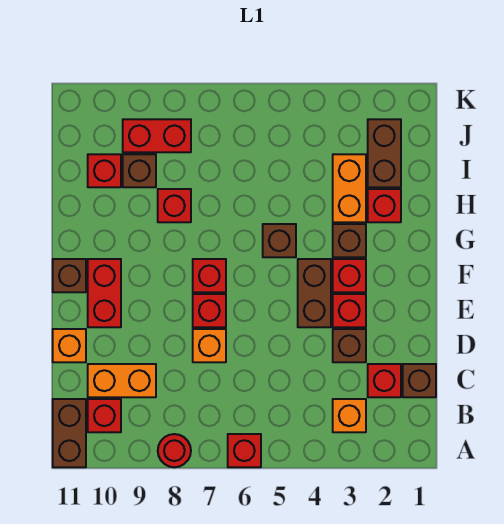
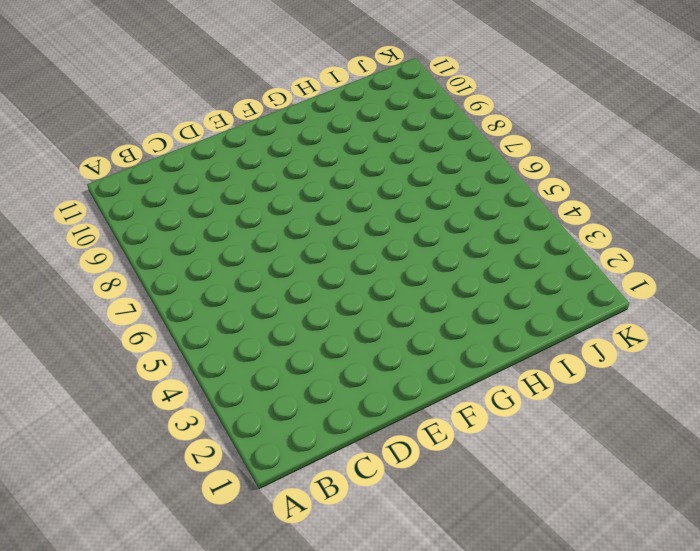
none -> red brick A6 level 1
none -> red round brick A8 level 1
none -> brown brick A11:B11 level 1

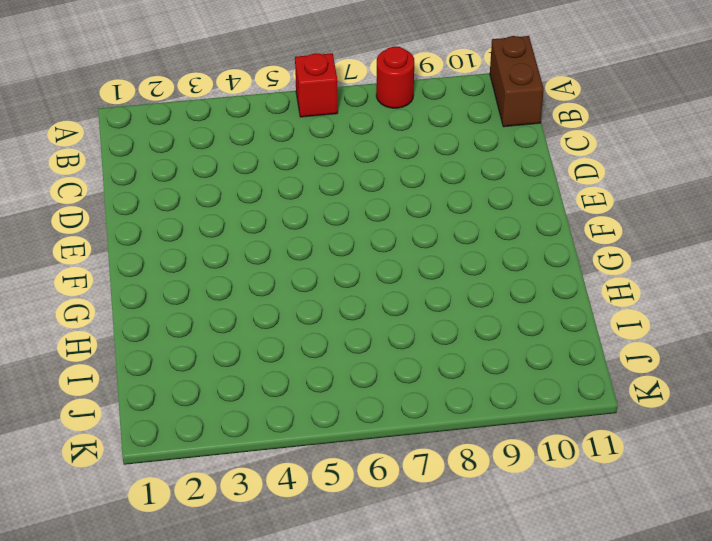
none -> orange brick B3 level 1
none -> red brick B10 level 1
none -> brown brick C1 level 1

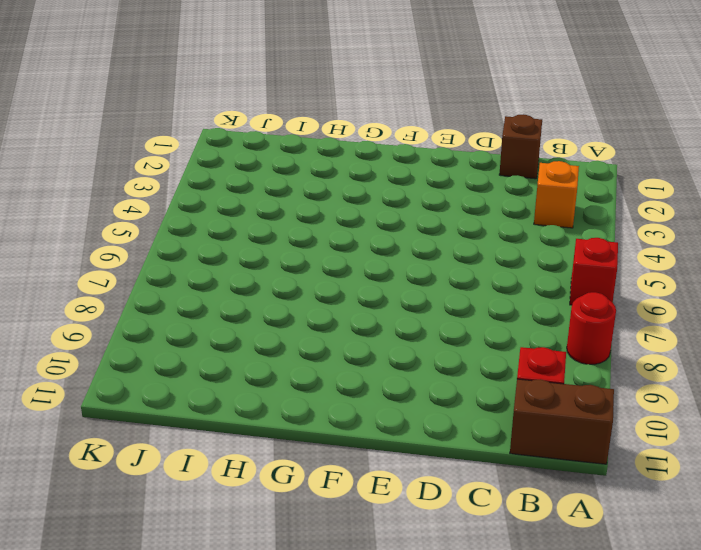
none -> red brick C2 level 1
none -> orange brick C9:C10 level 1
none -> brown brick D3 level 1

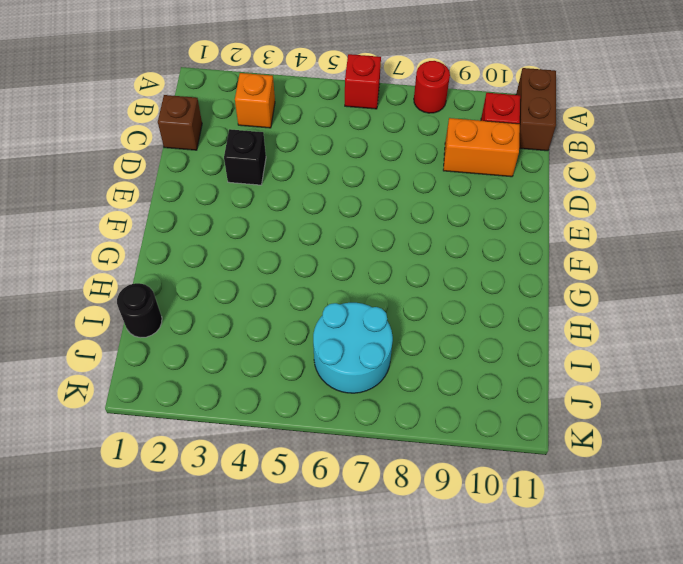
black brick D3 level 1 -> brown brick D3 level 1
black round brick I1 level 1 -> none
cyan round brick I6:J7 level 1 -> none
none -> red brick C2 level 1
none -> orange brick D7 level 1
none -> orange brick D11 level 1

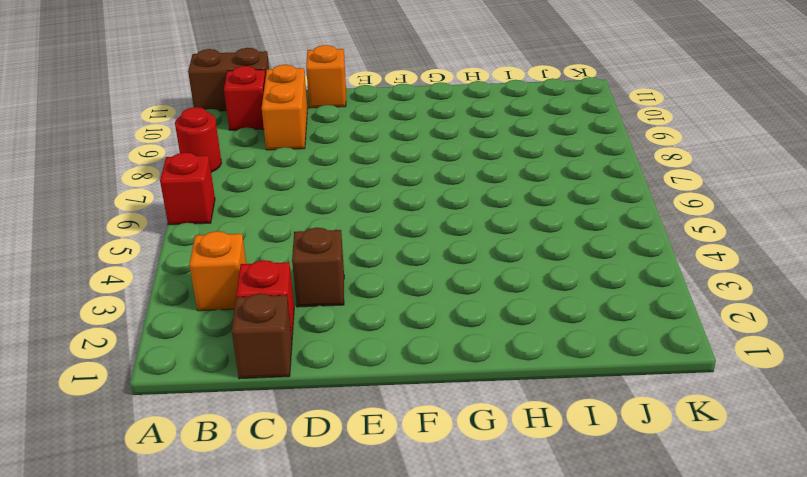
none -> orange brick D7 level 1
none -> red brick E3 level 1
none -> brown brick E4:F4 level 1

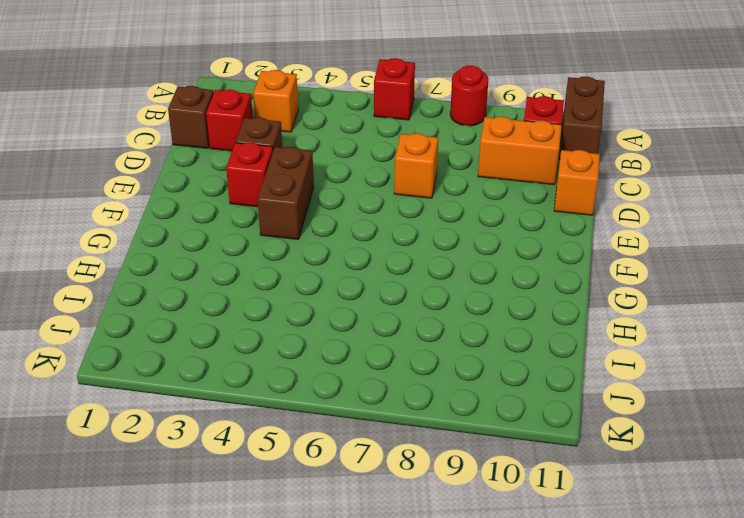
none -> red brick E7 level 1
none -> red brick E10:F10 level 1
none -> red brick F3 level 1

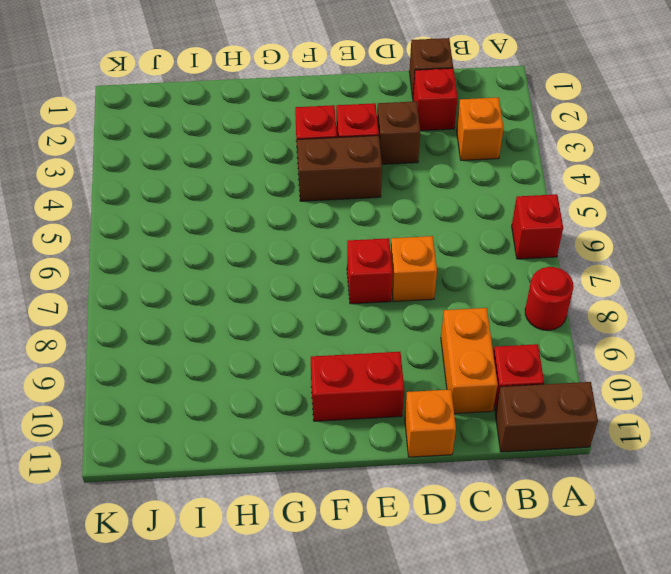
none -> red brick F7 level 1
none -> brown brick F11 level 1
none -> brown brick G3 level 1

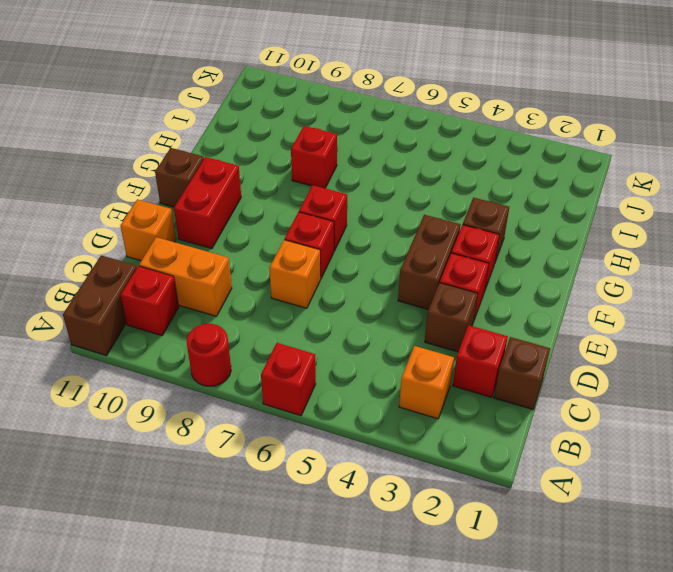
none -> brown brick G5 level 1
none -> red brick H2 level 1
none -> orange brick H3:I3 level 1

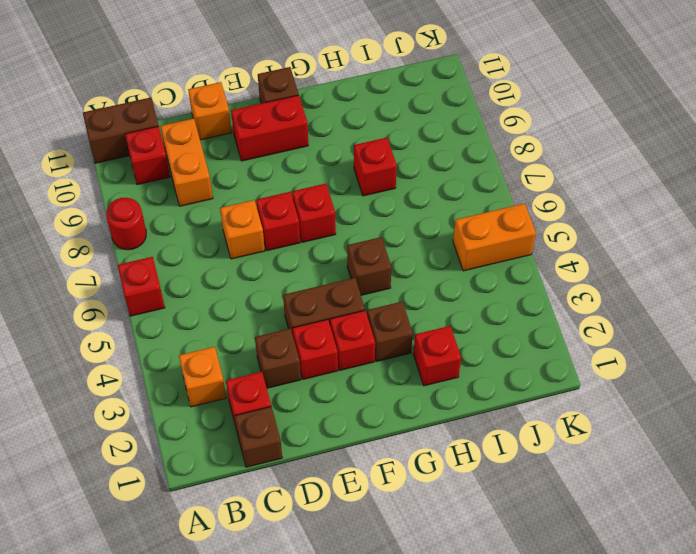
orange brick J5:K5 level 1 -> orange brick H3:I3 level 1
none -> brown brick I2:J2 level 1
none -> brown brick I9 level 1
none -> red brick I10 level 1

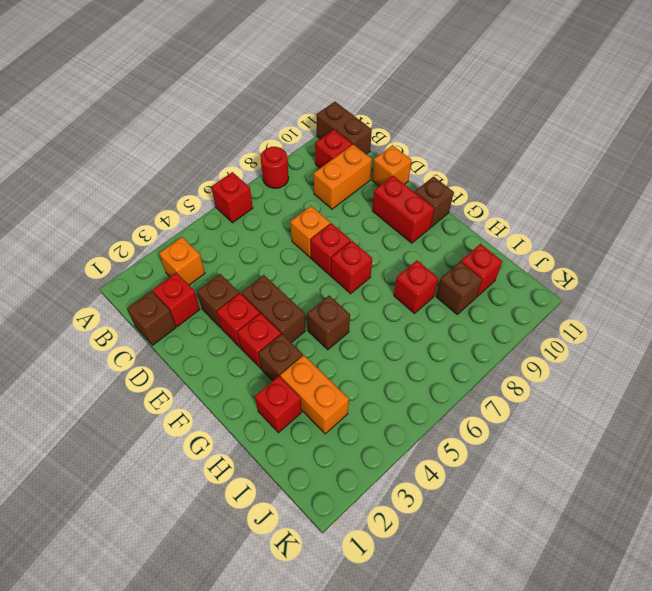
none -> brown brick I2:J2 level 1
none -> red brick J8:J9 level 1

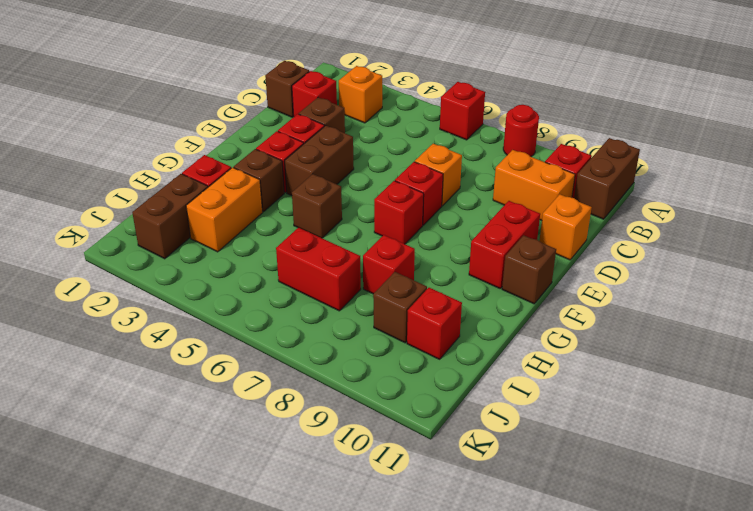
red brick I6:I7 level 1 -> red brick J8:J9 level 1

